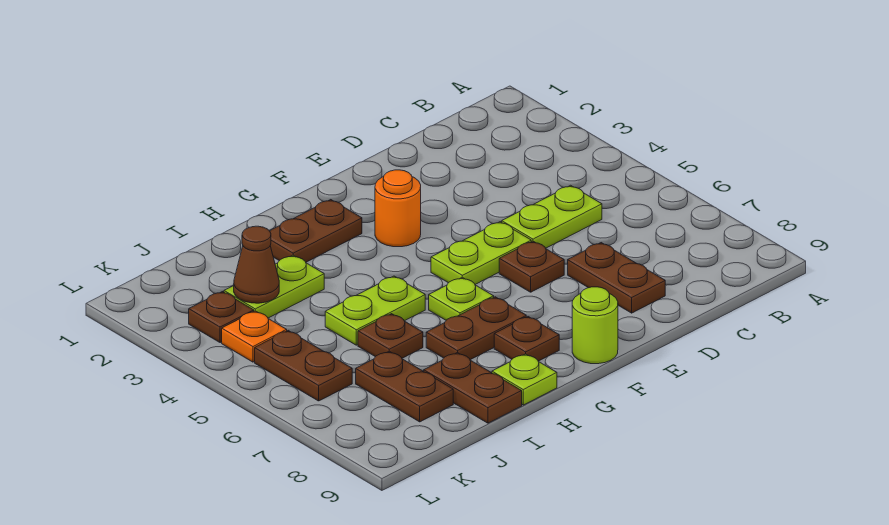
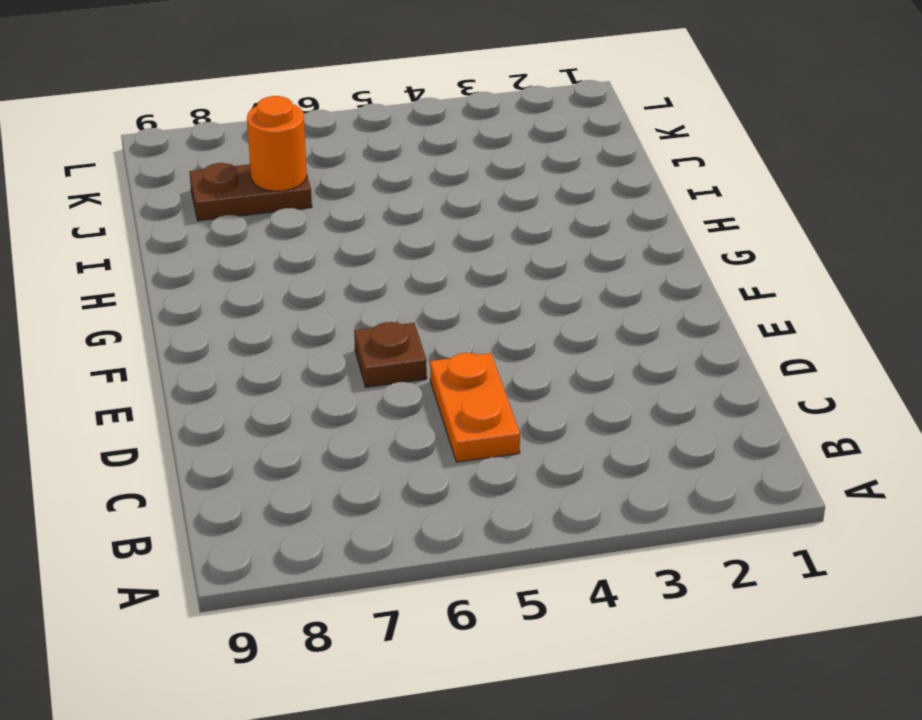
orange plate C5:D5 level 1 -> lime plate C5:D5 level 1
orange round brick J7 level 2 -> orange round brick F3 level 1
none -> brown plate D7:D8 level 1
none -> lime plate E5:F5 level 1
none -> lime round brick F9 level 1

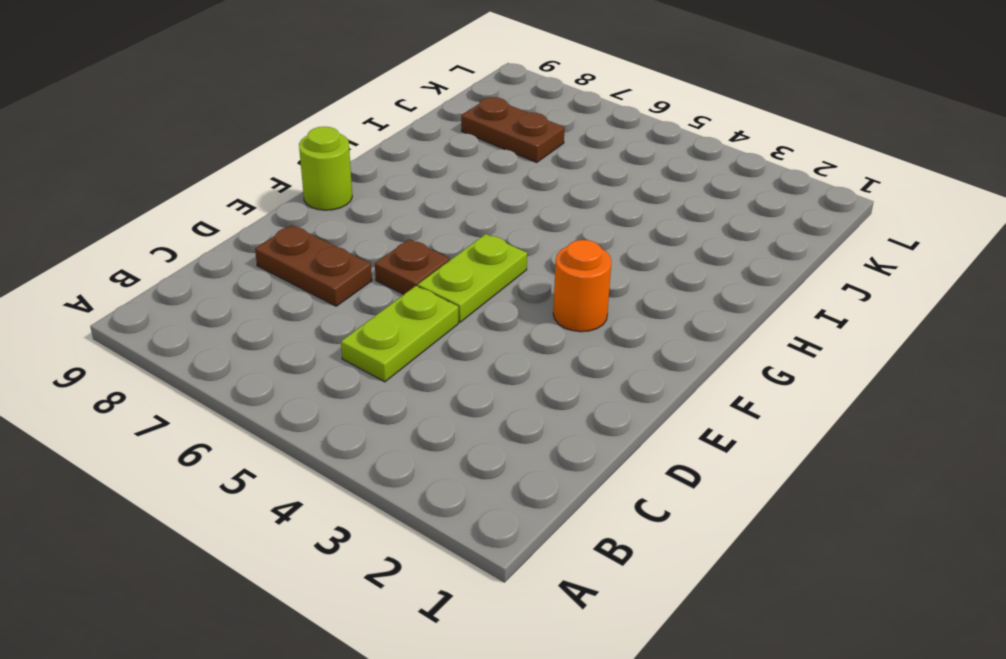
none -> brown plate G2:H2 level 1
none -> lime plate G6 level 1
none -> brown plate G7:H7 level 1

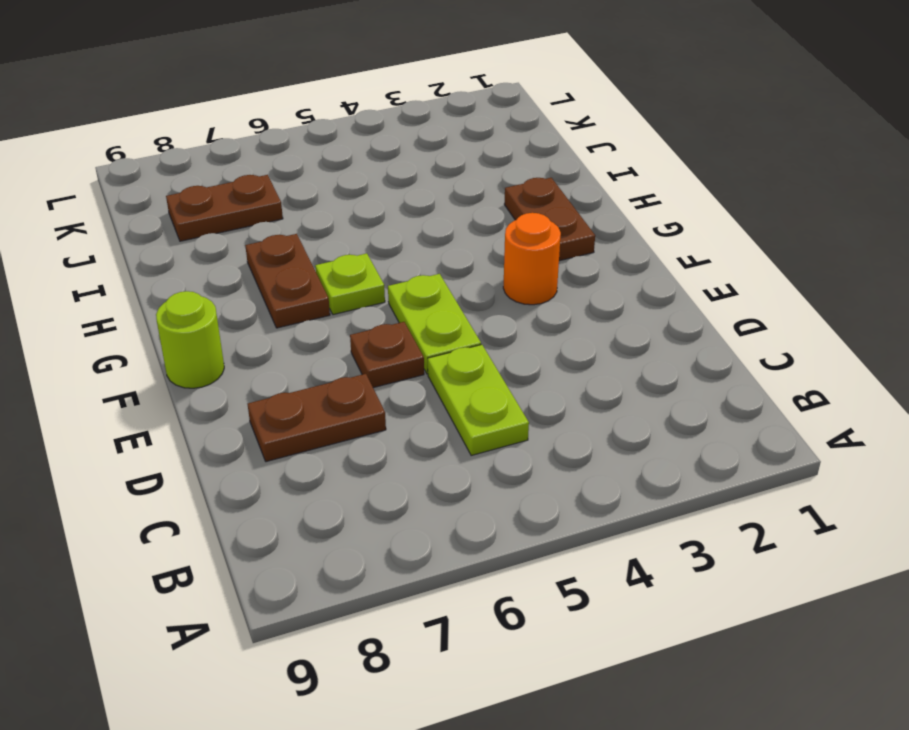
none -> brown plate G8 level 1
none -> lime plate H5:I5 level 1
none -> lime plate H9 level 1

